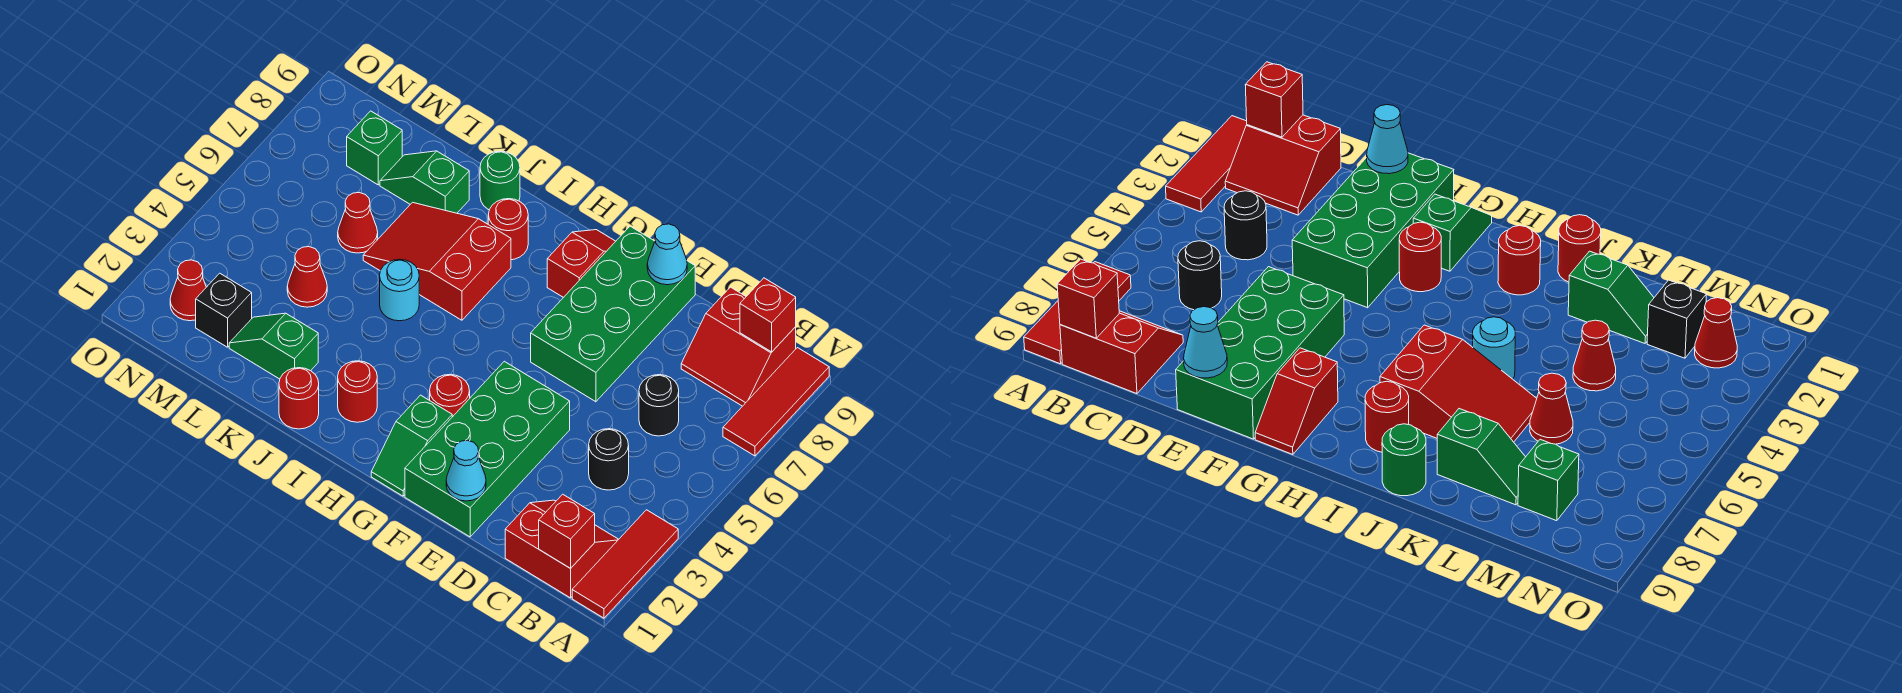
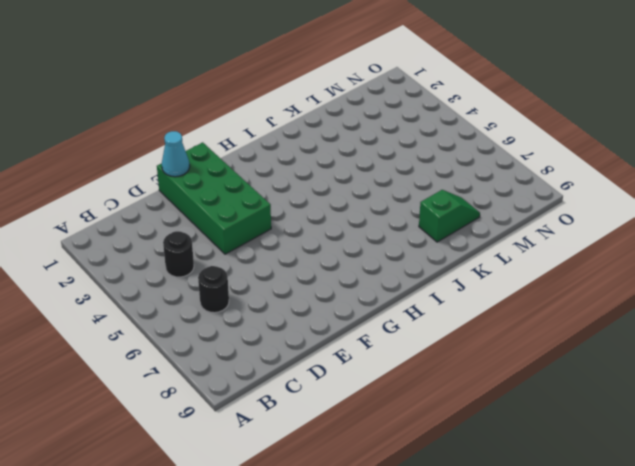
none -> red tile A1:A3 level 1
none -> red tile A7:A9 level 1
none -> red slope B1:C2 level 1 top 1

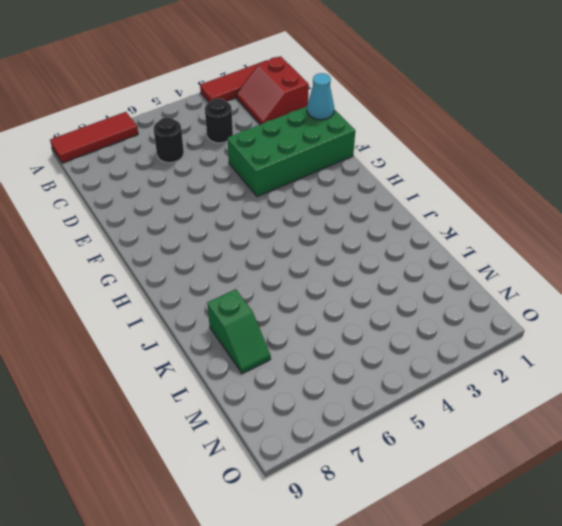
none -> red slope B8:C9 level 1 top 9
none -> green brick E6:F9 level 1
none -> green slope G1:G2 level 1 top 2

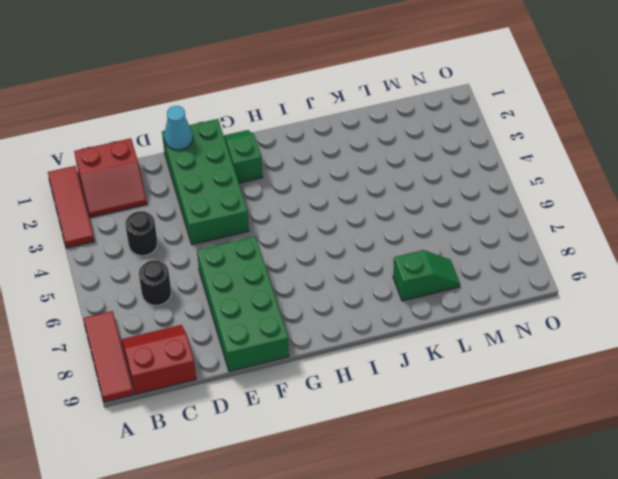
none -> red round brick G3 level 1
none -> red slope G8:G9 level 1 top 8
none -> red round brick I2 level 1

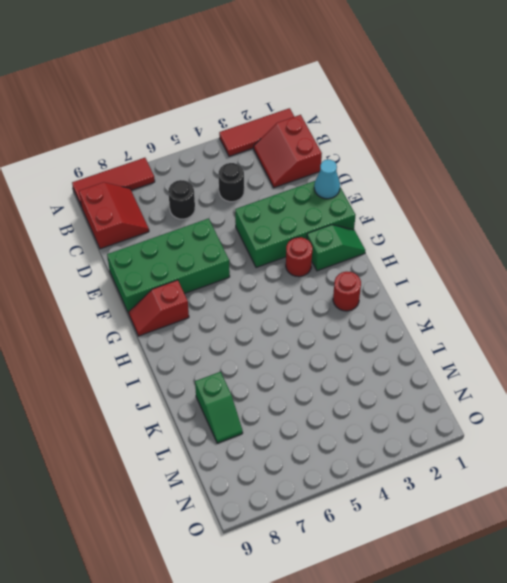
none -> red slope I6:K7 level 1 top I
none -> red round brick I8 level 1
none -> red round brick J1 level 1

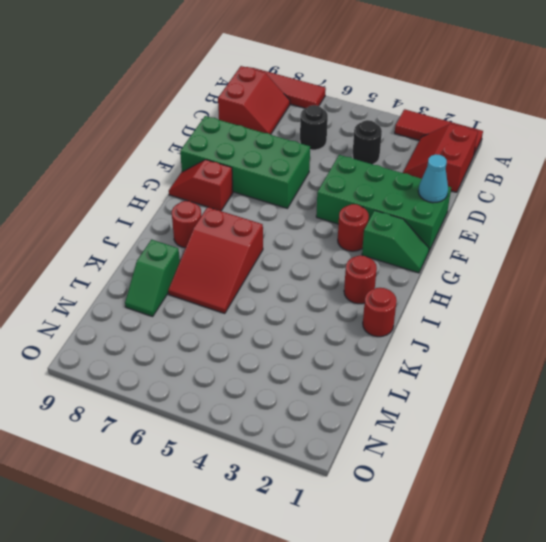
none -> cyan round brick J5 level 1
none -> green round brick J9 level 1
none -> green slope K2:L2 level 1 top K

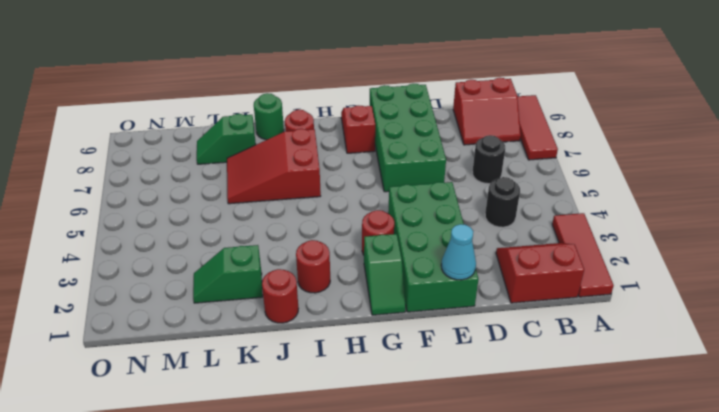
none -> cyan round brick J5 level 1
none -> red cone L4 level 1
none -> red cone L6 level 1

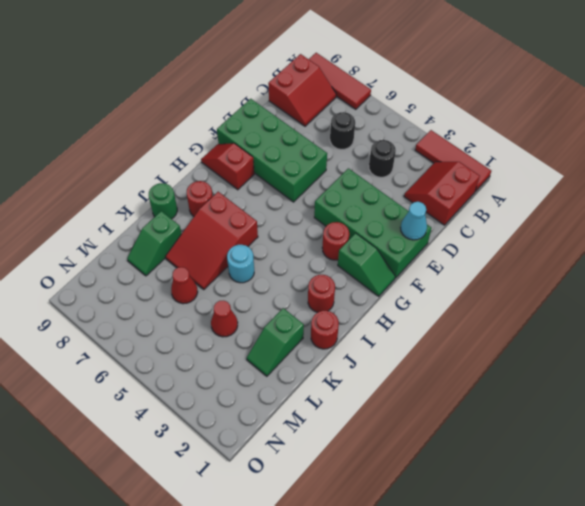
none -> black brick M2 level 1
none -> green brick M8 level 1
none -> red cone N2 level 1

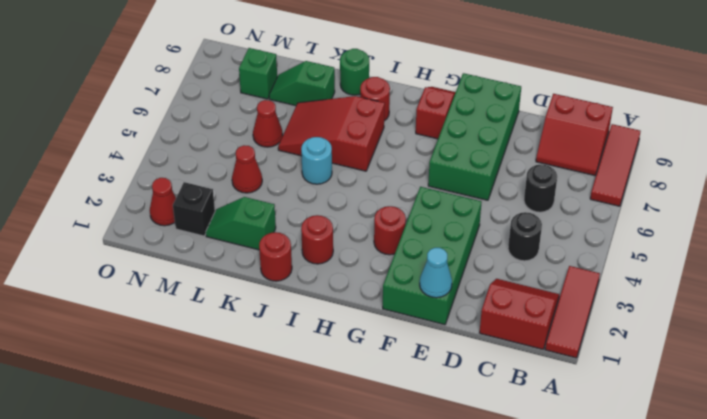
none -> green slope G1:G2 level 1 top 2
none -> red brick B1 level 2
none -> red brick B9 level 2

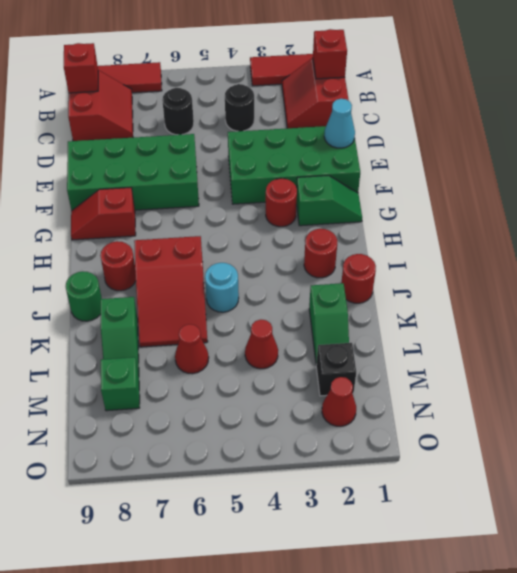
none -> cyan cone E9 level 2

